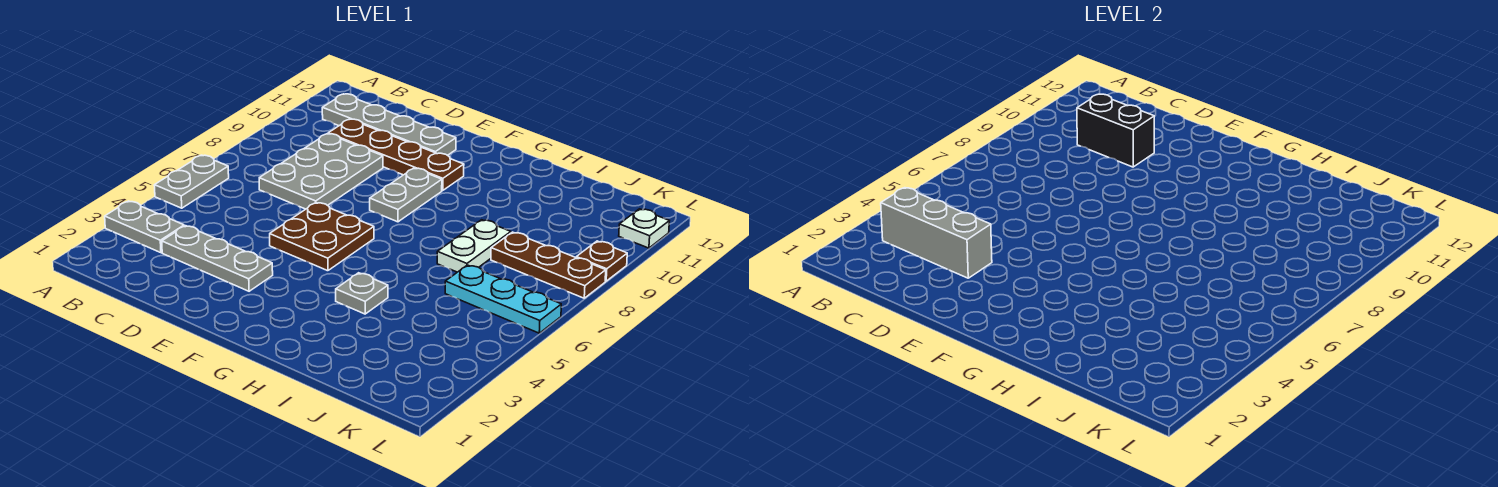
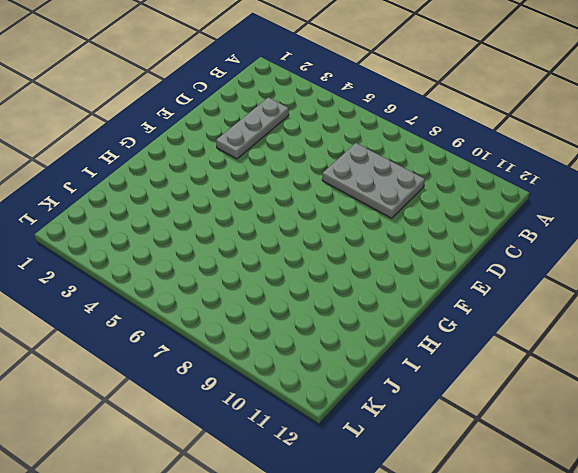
none -> grey plate A3:B3 level 1
none -> grey plate A5:A6 level 1
none -> grey plate B11:E11 level 1

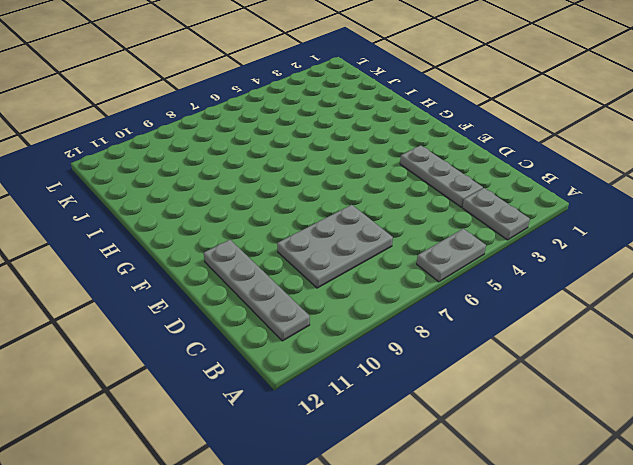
none -> brown plate C10:F10 level 1
none -> brown plate E5:F6 level 1
none -> grey plate F8:F9 level 1

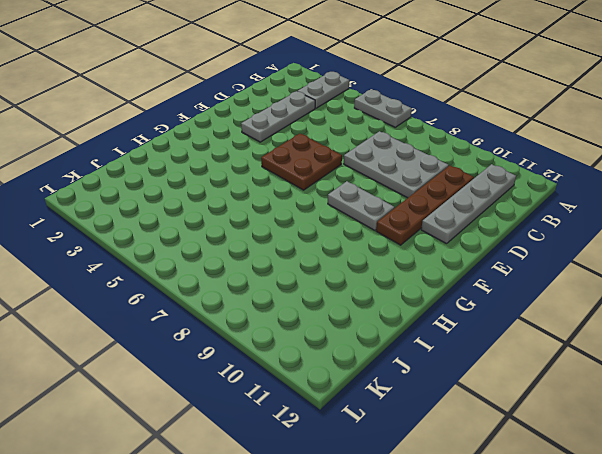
none -> grey plate H4 level 1
none -> white plate I7:I8 level 1
none -> cyan plate J6:L6 level 1

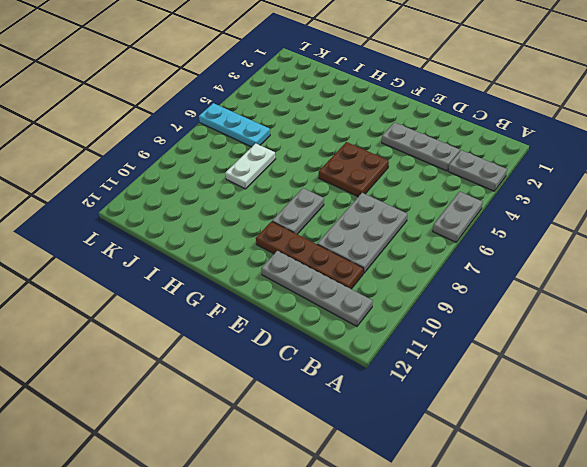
none -> grey plate H4 level 1
none -> brown plate J8:L8 level 1
none -> brown plate L9 level 1

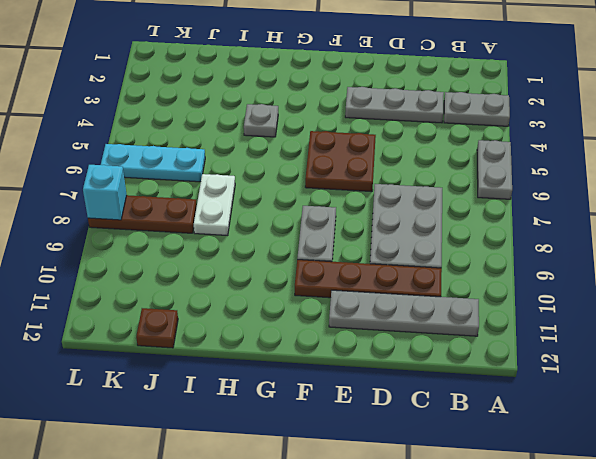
brown plate J12 level 1 -> brown plate L9 level 1
cyan brick L8 level 2 -> none
none -> white plate L11 level 1
none -> grey brick B3:D3 level 2
none -> black brick C10:D10 level 2

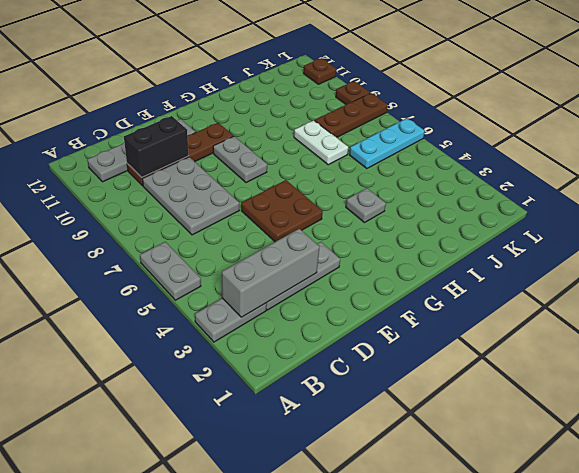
brown plate L11 level 1 -> white plate L11 level 1

